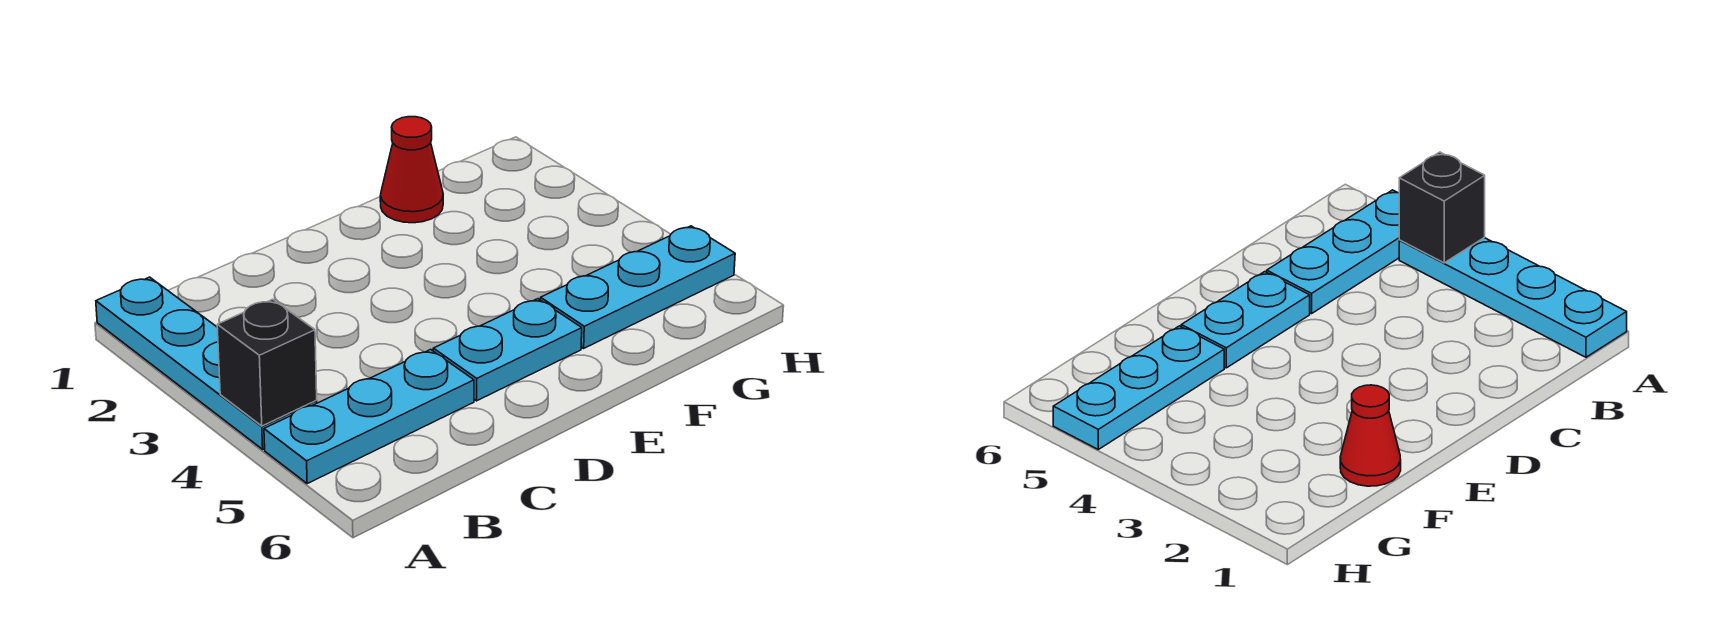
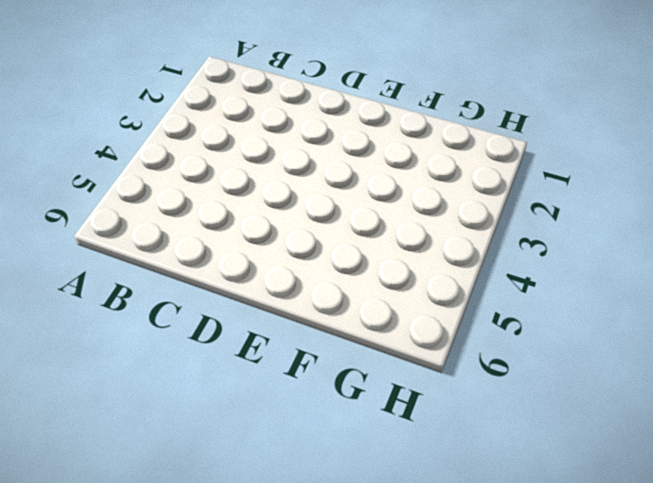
none -> cyan plate A1:A4 level 1
none -> cyan plate A5:C5 level 1

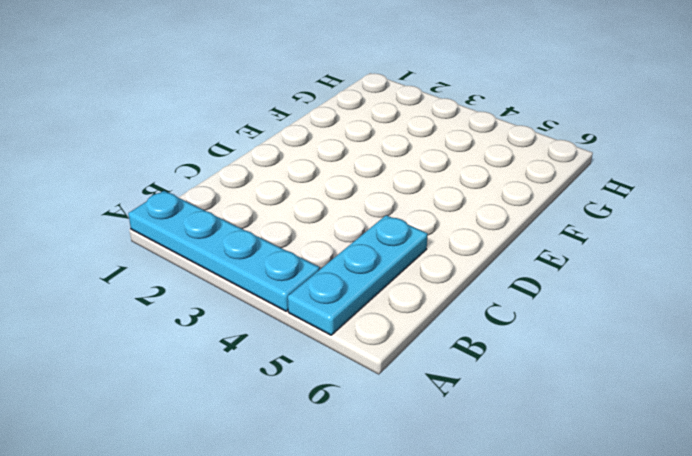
none -> cyan plate D5:E5 level 1
none -> red cone F1 level 1

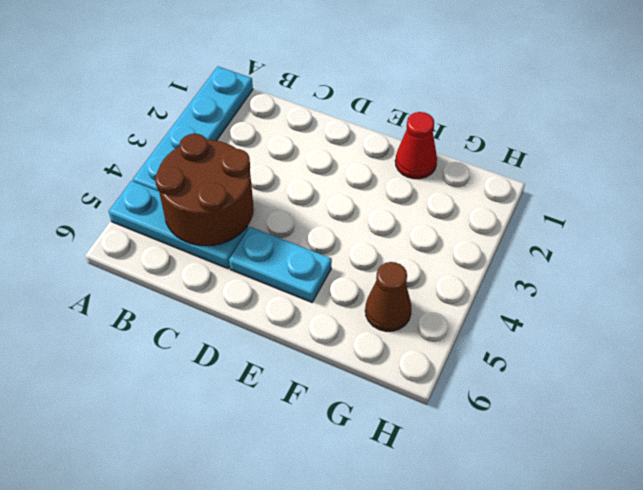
brown round brick B4:C5 level 2 -> none
brown cone G5 level 1 -> cyan plate F5:H5 level 1
none -> black brick A4 level 2

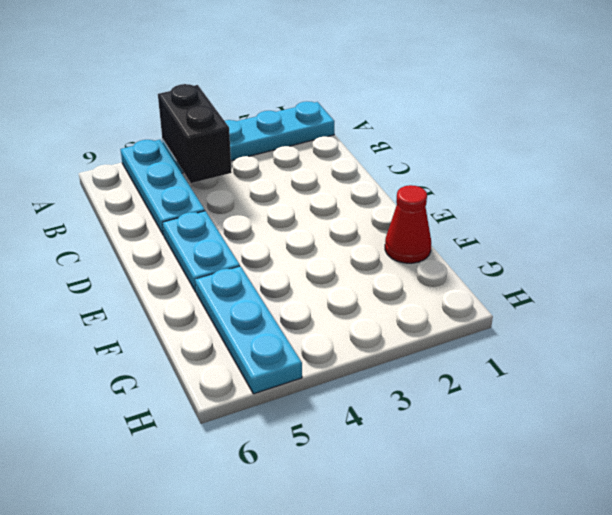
black brick A4:B4 level 2 -> black brick A4 level 2

